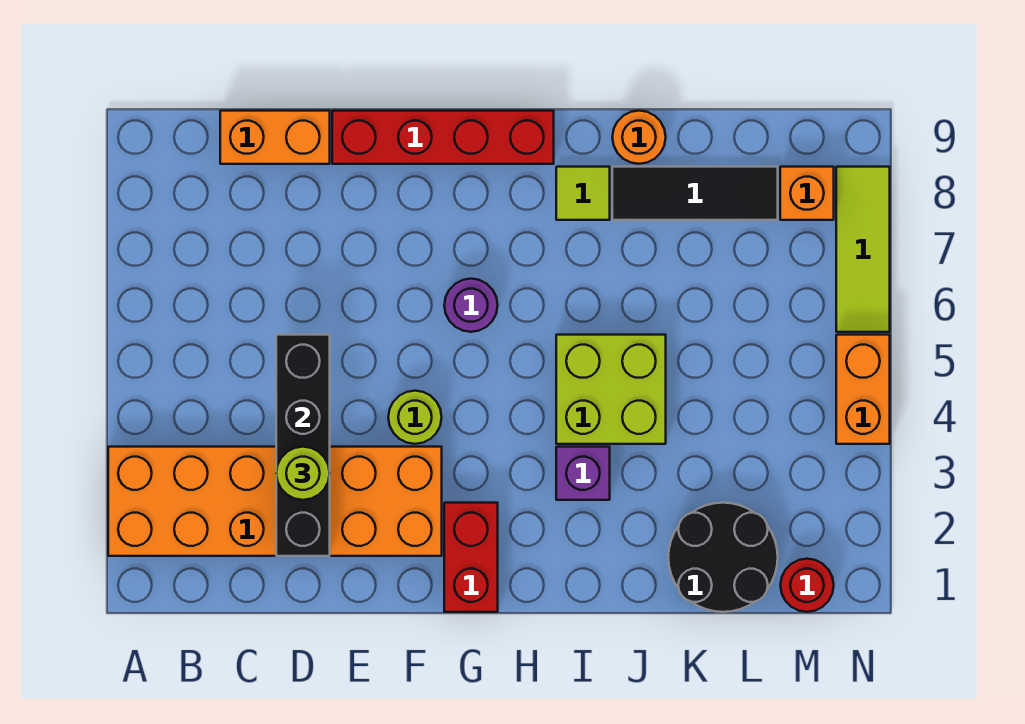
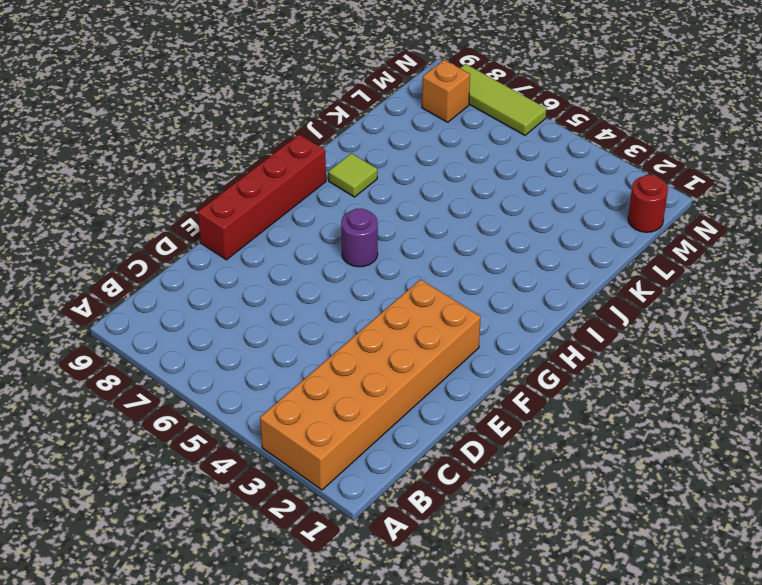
none -> orange brick C9:D9 level 1
none -> lime round brick F4 level 1
none -> red brick G1:G2 level 1

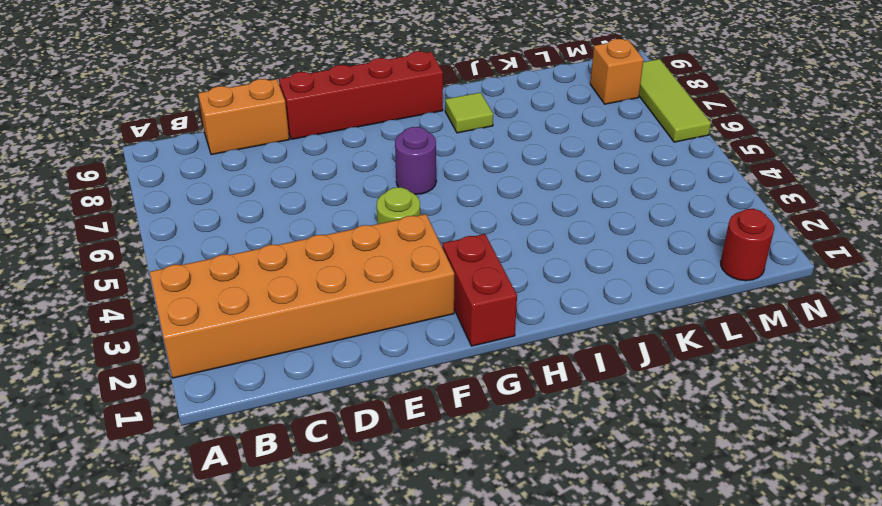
none -> purple brick I3 level 1
none -> lime brick I4:J5 level 1
none -> black tile J8:L8 level 1

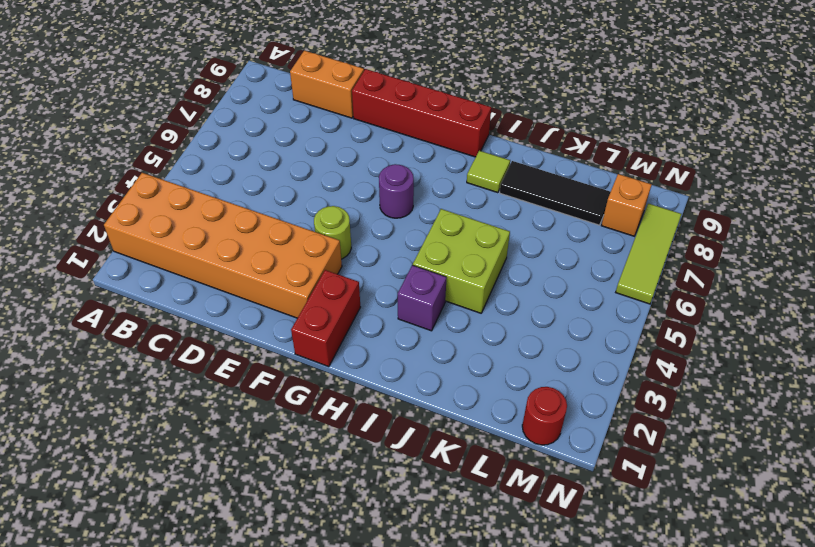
none -> orange round brick J9 level 1
none -> black round brick K1:L2 level 1
none -> orange brick N4:N5 level 1

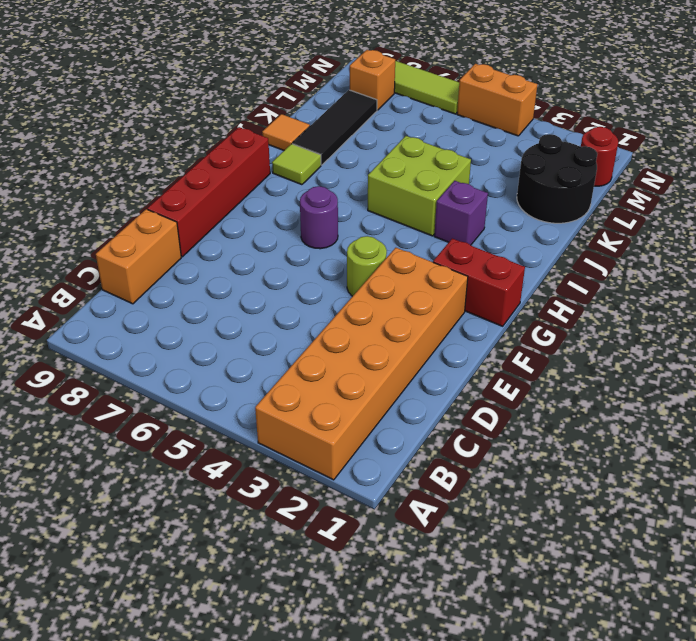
orange tile J9 level 1 -> orange round brick J9 level 1
none -> black brick D2:D5 level 2
none -> lime round brick D3 level 3

